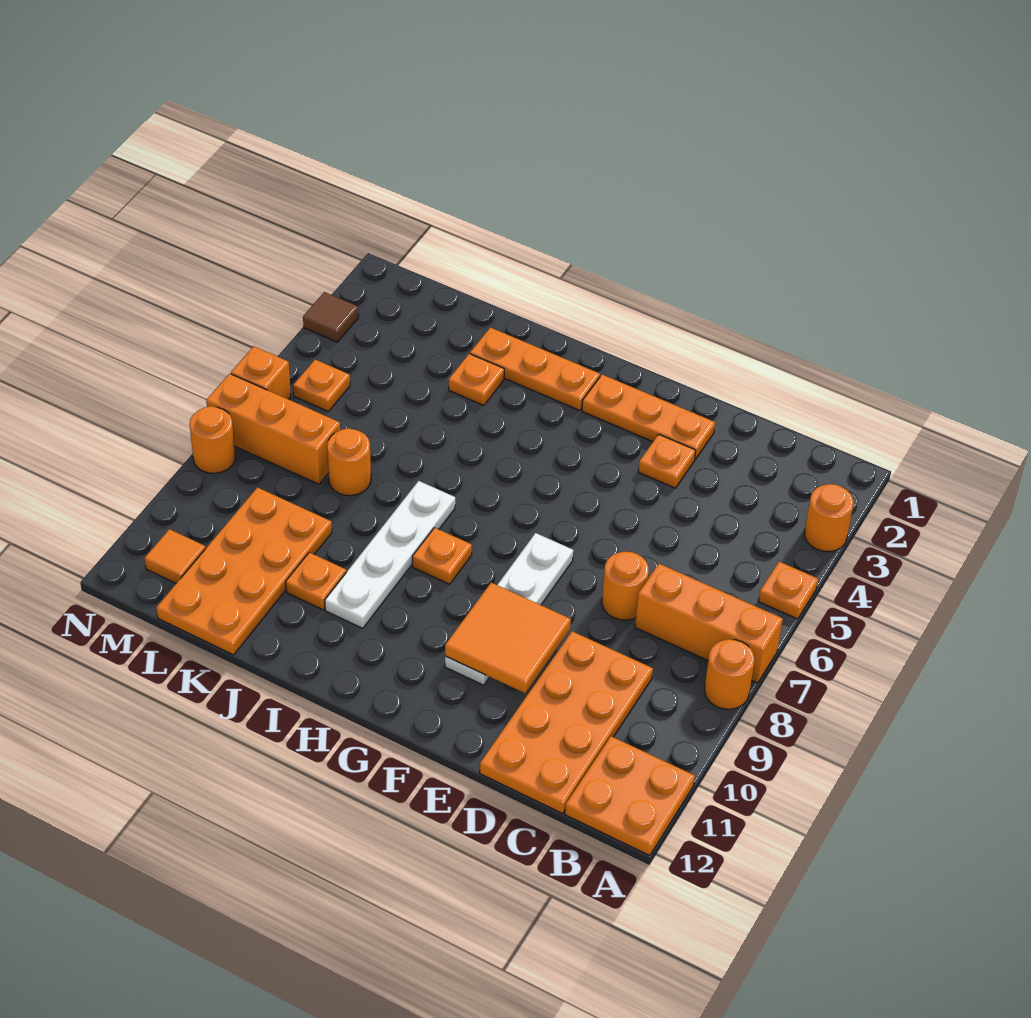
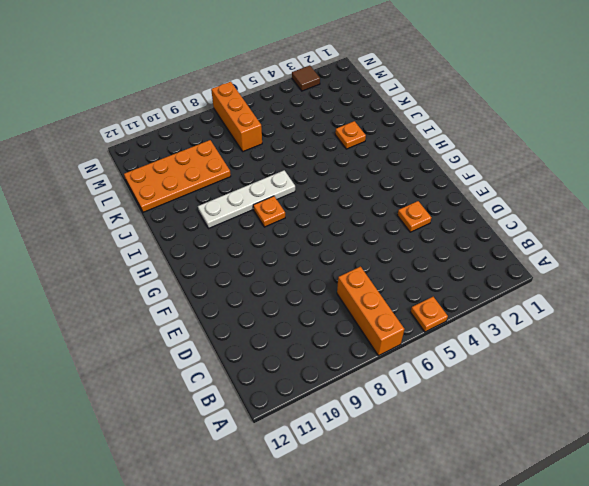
none -> orange round brick A3 level 1
none -> orange round brick A8 level 1
none -> orange plate A11:B12 level 1

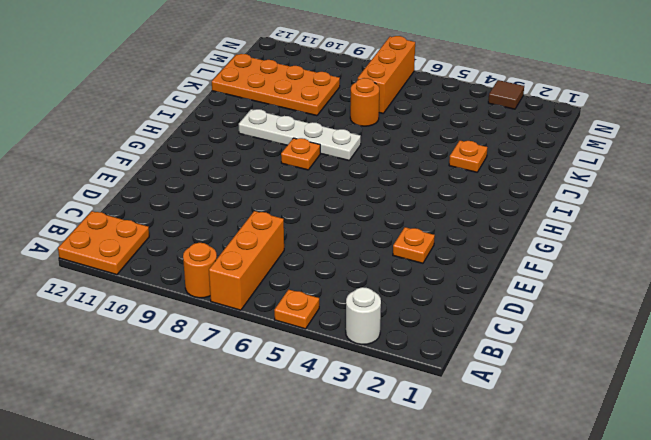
white round brick A3 level 1 -> orange round brick A3 level 1
none -> orange plate C9:D12 level 1
none -> orange round brick D7 level 1
none -> orange plate E2:G2 level 1

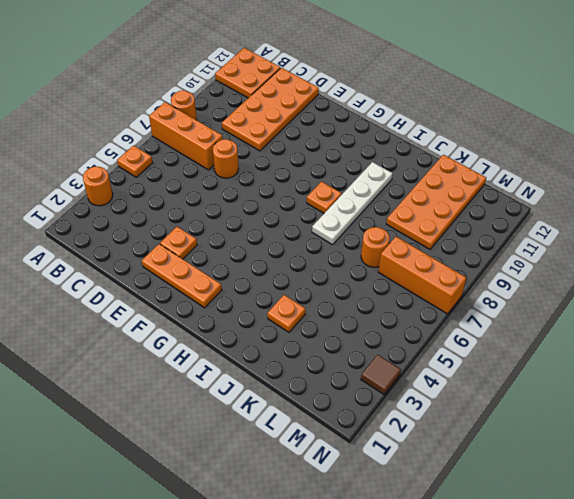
none -> white plate F7:F10 level 1
none -> orange plate H2:J2 level 1
none -> orange plate J10 level 1

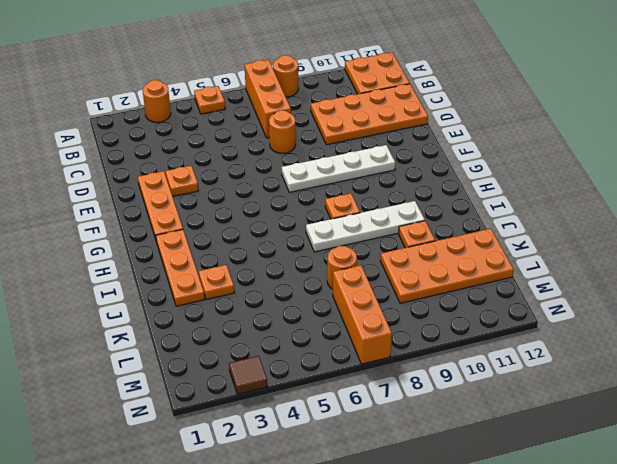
none -> orange plate M5 level 1
none -> orange tile M11 level 1
none -> orange brick N6 level 1

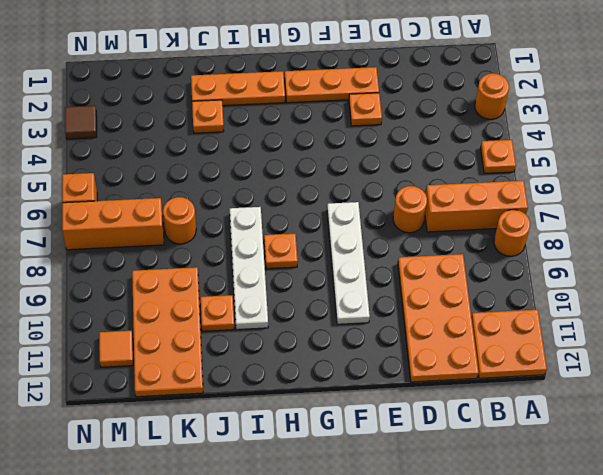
none -> orange plate M5 level 1
none -> orange round brick N8 level 1
none -> orange tile E9:F10 level 2

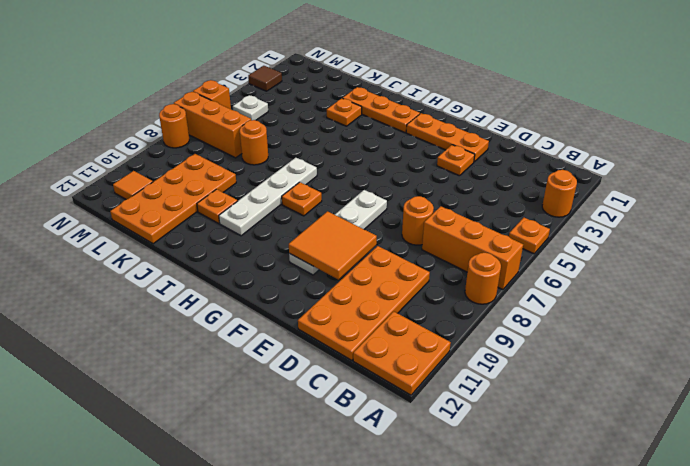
white plate M5 level 1 -> orange plate M5 level 1

